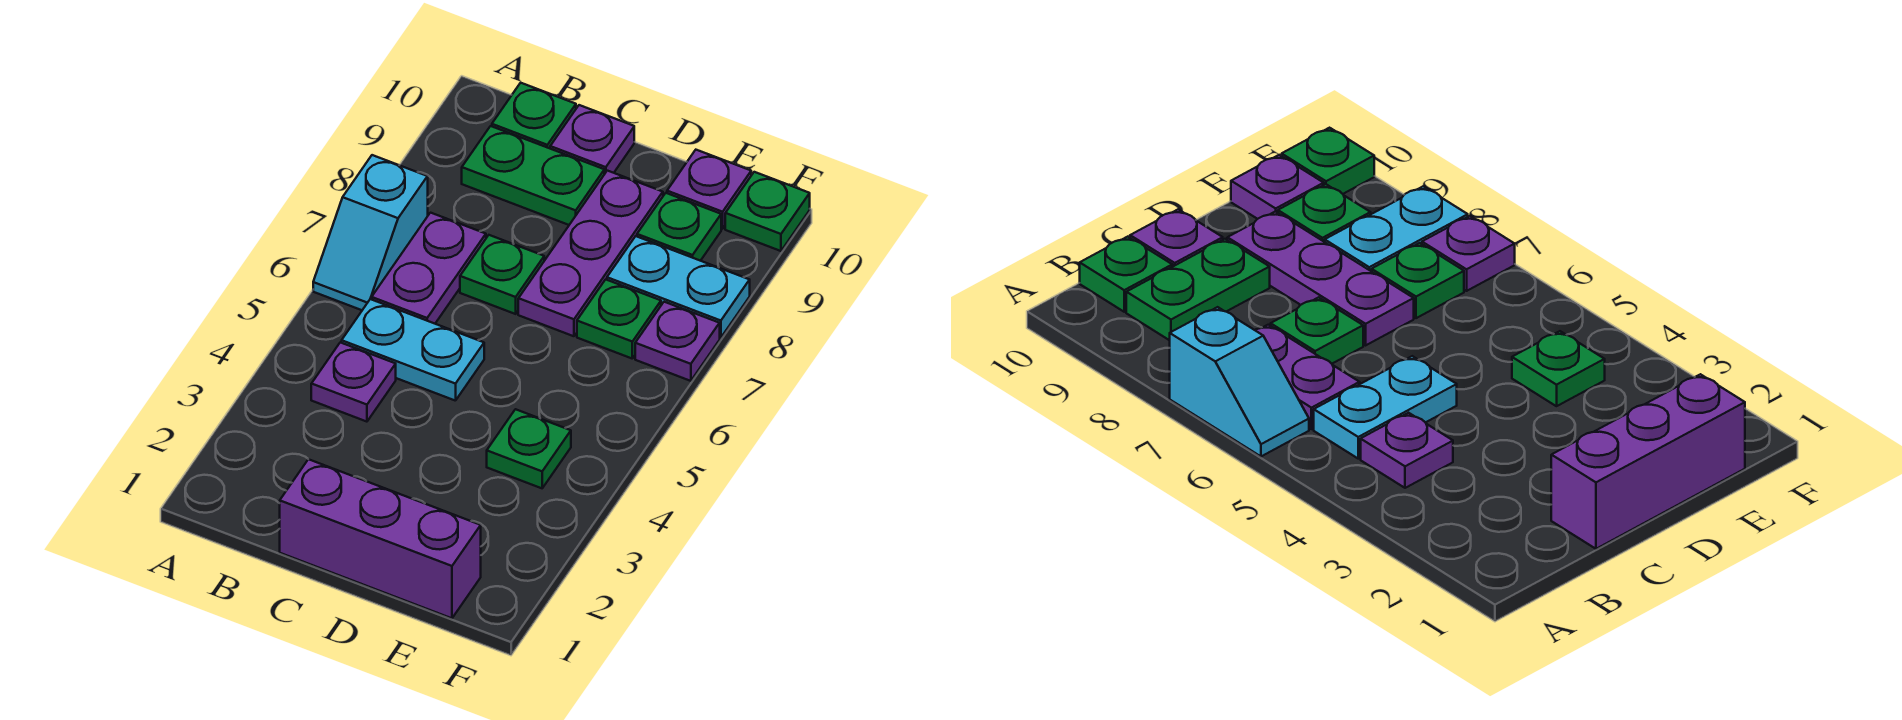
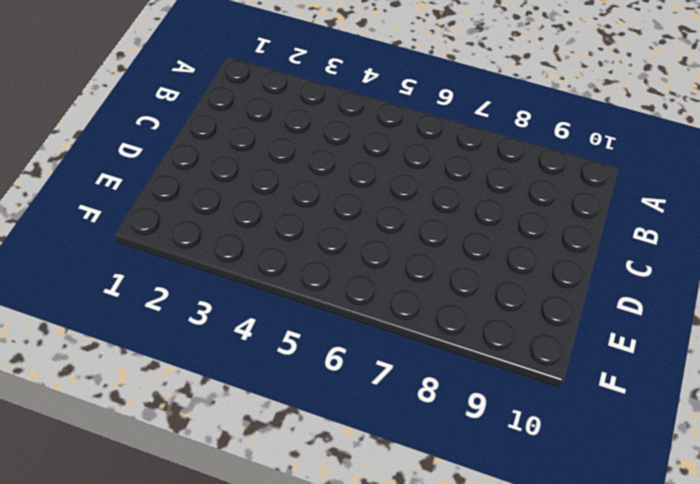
none -> cyan slope A6:A7 level 1 top 7
none -> purple plate B4 level 1
none -> cyan plate B5:C5 level 1

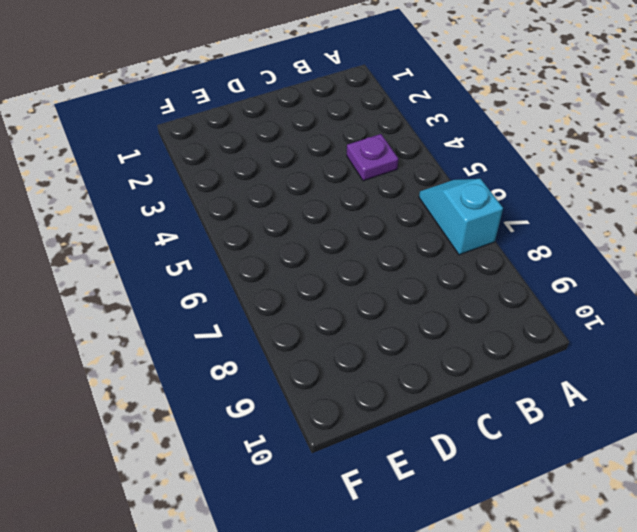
none -> cyan plate B5:C5 level 1
none -> purple plate B6:B7 level 1
none -> green plate B9:C9 level 1

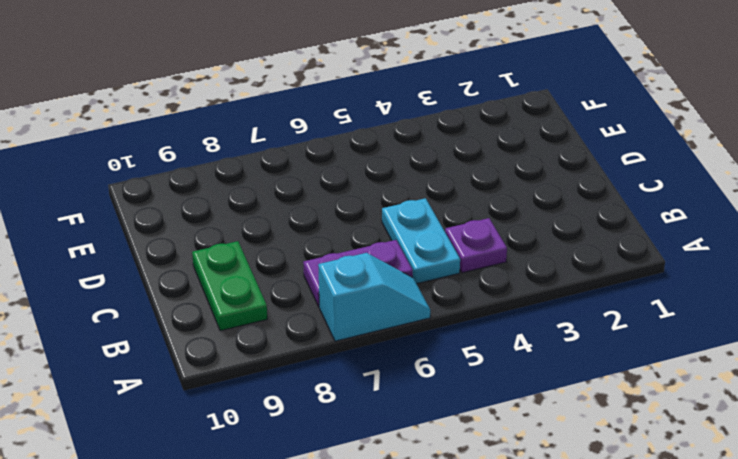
none -> green plate B10 level 1
none -> purple brick C1:E1 level 1
none -> green plate C7 level 1

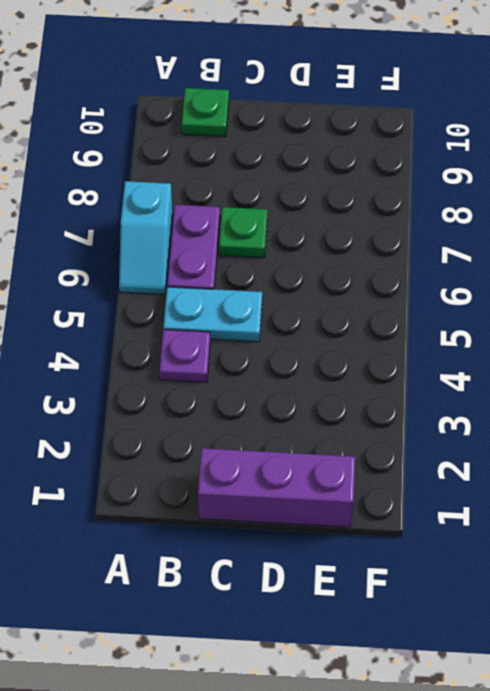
none -> green plate B9:C9 level 1
none -> purple plate C10 level 1
none -> purple plate D7:D9 level 1

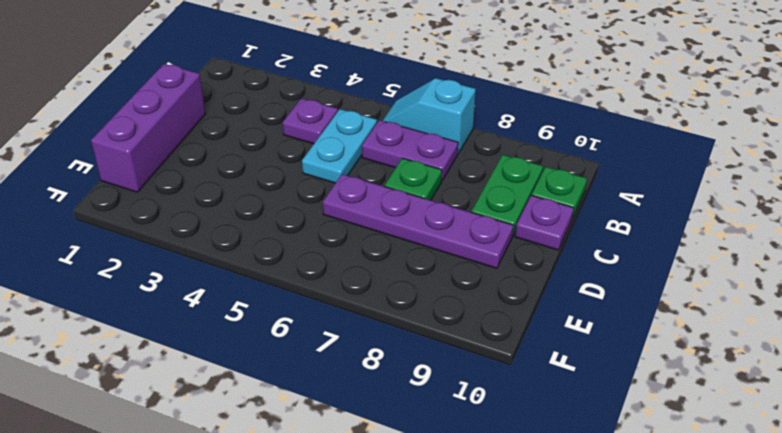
purple plate D6:D9 level 1 -> purple plate D7:D9 level 1
none -> green plate E4 level 1
none -> green plate E7 level 1
none -> cyan plate E8:F8 level 1

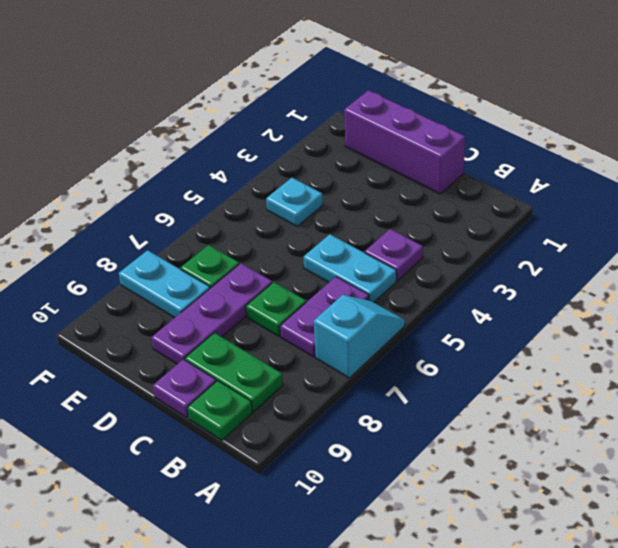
cyan plate E4 level 1 -> green plate E4 level 1
none -> green plate E9 level 1
none -> purple plate E10 level 1
none -> purple plate F7 level 1

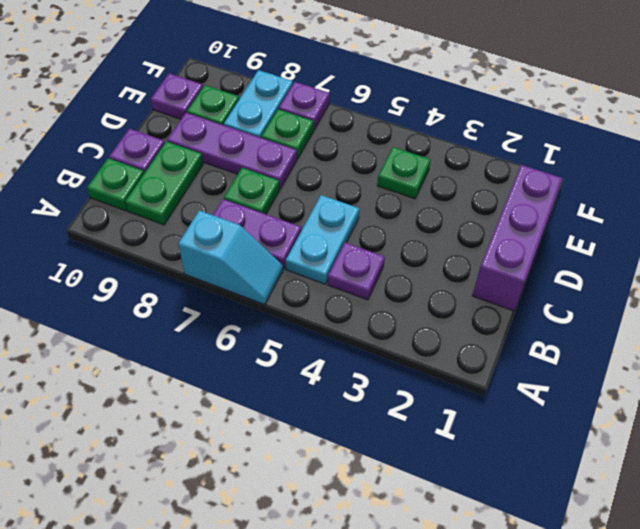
none -> green plate F10 level 1

